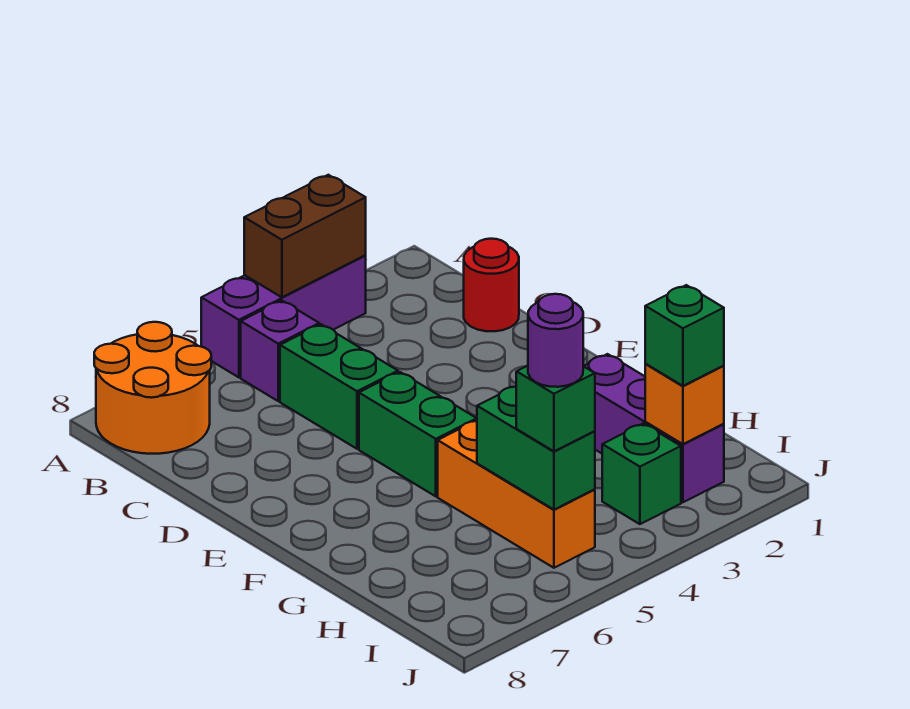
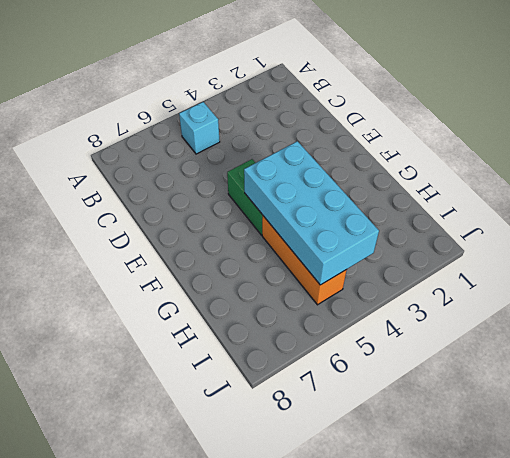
cyan brick B5 level 1 -> purple brick B5 level 1
cyan brick F4:I5 level 2 -> green brick H5:I5 level 2
none -> purple brick A3:A5 level 1
none -> orange round brick A7:B8 level 1
none -> red round brick C1 level 1

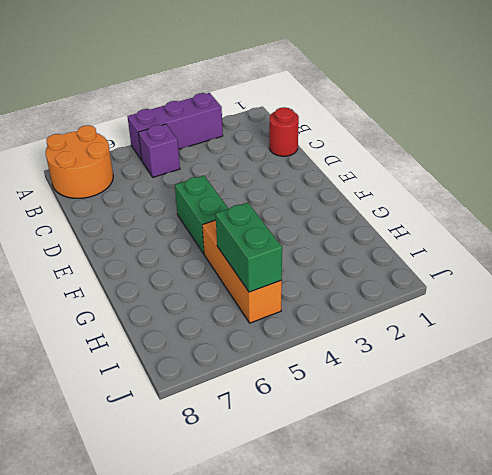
none -> green brick C5:D5 level 1
none -> purple brick G2:I2 level 1
none -> green brick I3 level 1

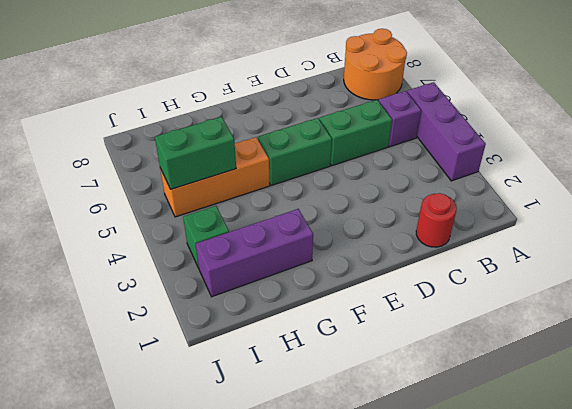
none -> brown brick A3:A4 level 2
none -> orange brick I2 level 2
none -> green brick I2 level 3

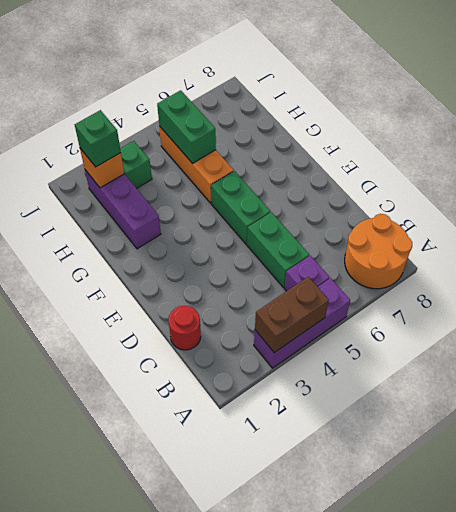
none -> green brick I5 level 3
none -> purple round brick I5 level 4

